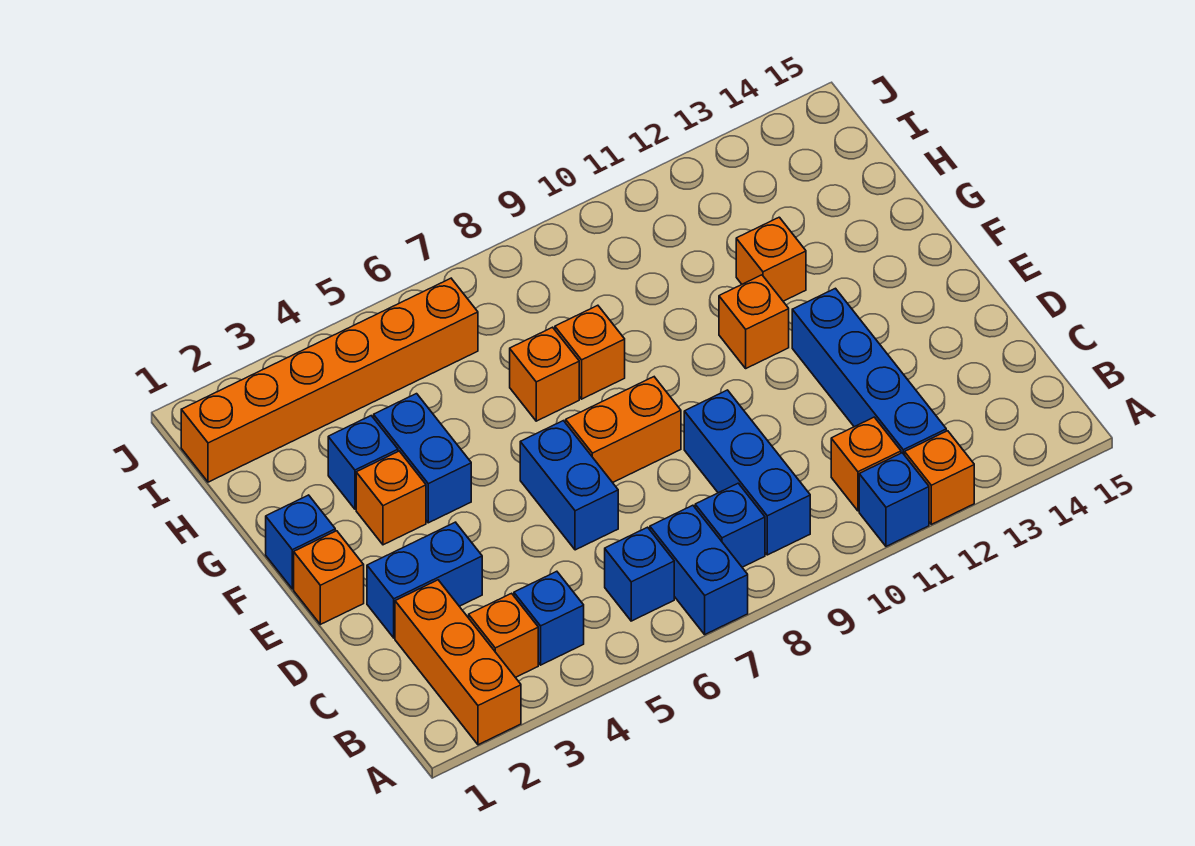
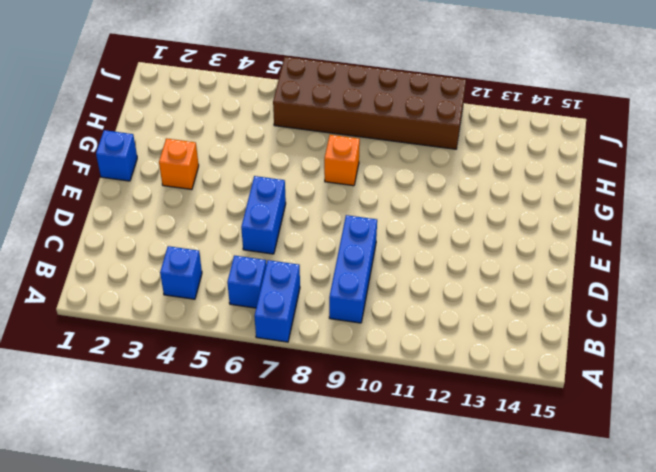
brown brick I6:J11 level 1 -> orange brick I1:I6 level 1
none -> orange brick A2:C2 level 1
none -> blue brick A11 level 1
none -> orange brick A12 level 1

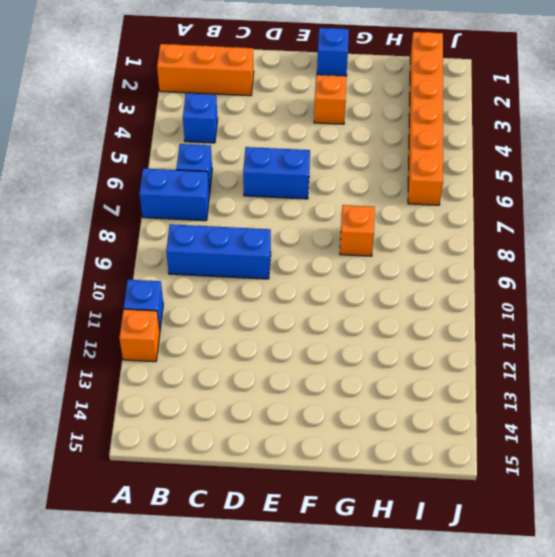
none -> orange brick B3 level 1
none -> blue brick B8 level 1
none -> orange brick B11 level 1

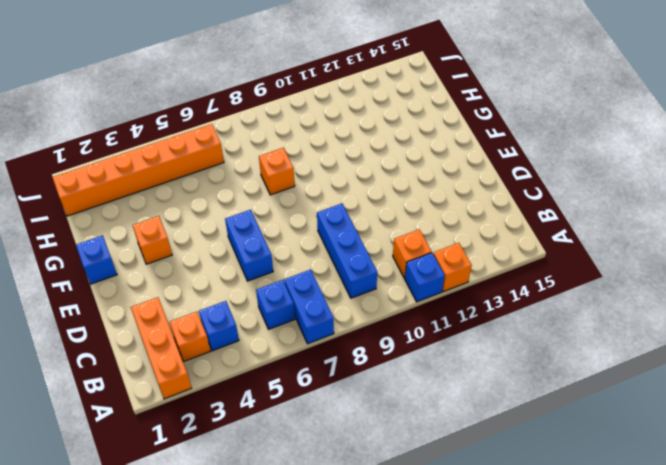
none -> blue brick B8 level 1
none -> blue brick B12:E12 level 1
none -> blue brick D2:D3 level 1

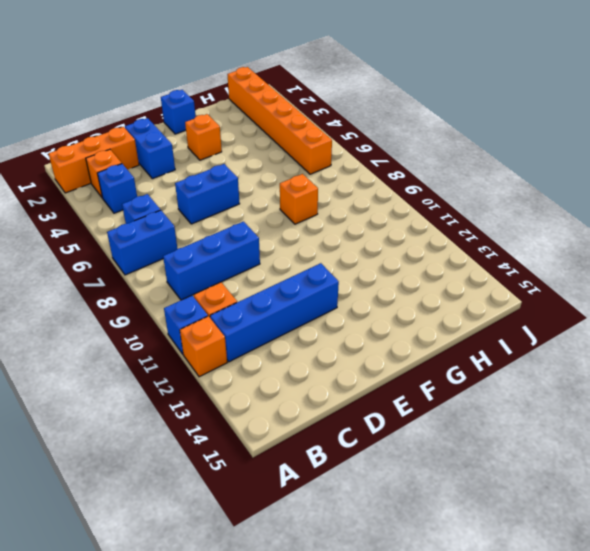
none -> blue brick B8 level 1
none -> orange brick E1 level 1
none -> orange brick E7:E8 level 1

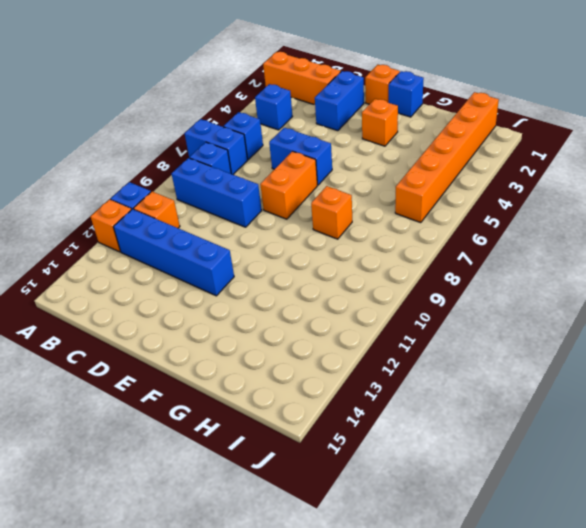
none -> orange brick B3 level 1
none -> blue brick F4:G4 level 1
none -> orange brick F11 level 1

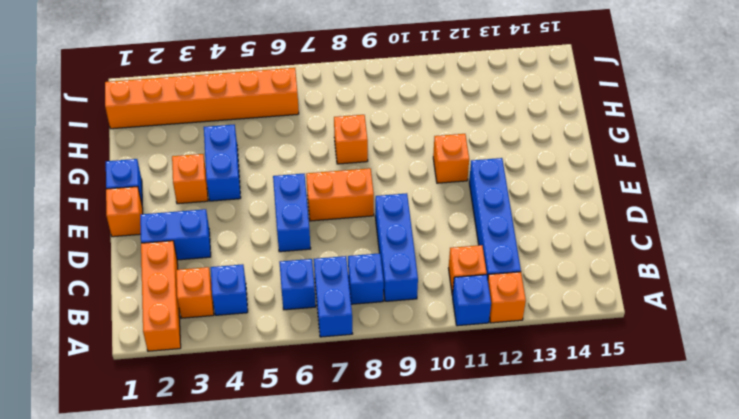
none -> blue brick G3 level 1
none -> orange brick G7 level 1
none -> orange brick G12 level 1

